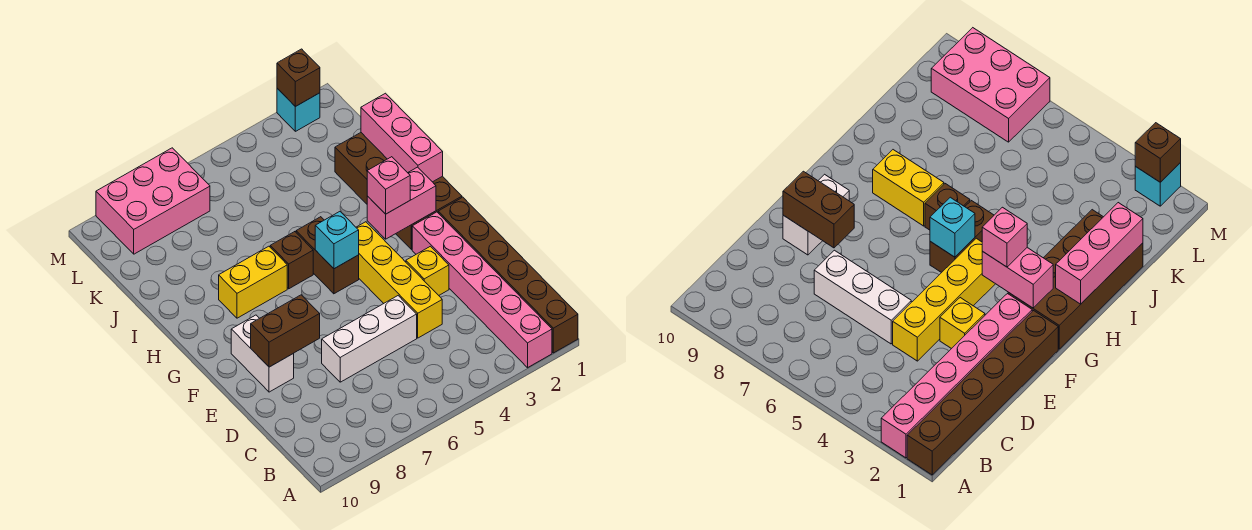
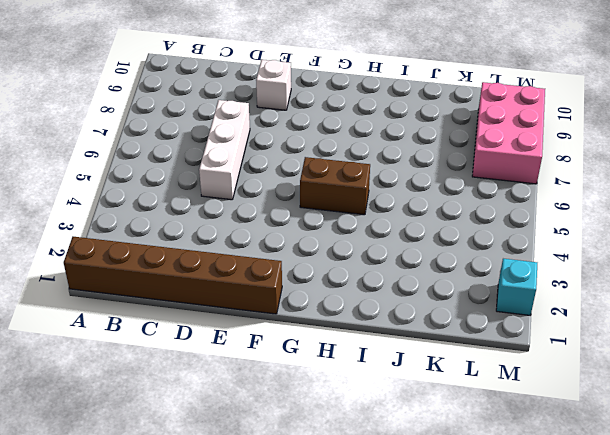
white brick E9 level 1 -> white brick E9:F9 level 1
none -> pink brick A2:F2 level 1
none -> yellow brick D4:G4 level 1
none -> yellow brick E3 level 1

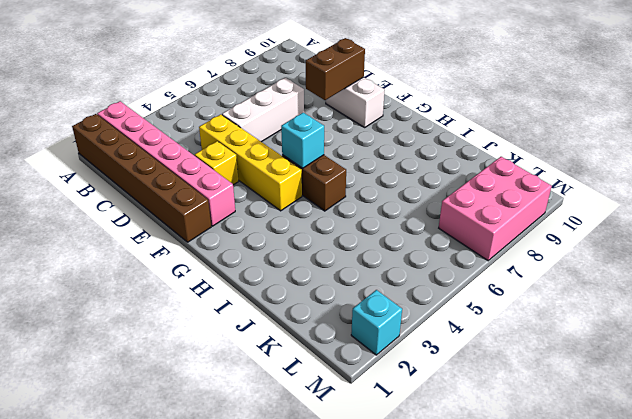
none -> brown brick G1:J2 level 1
none -> brown brick H6 level 1
none -> yellow brick H7:H8 level 1

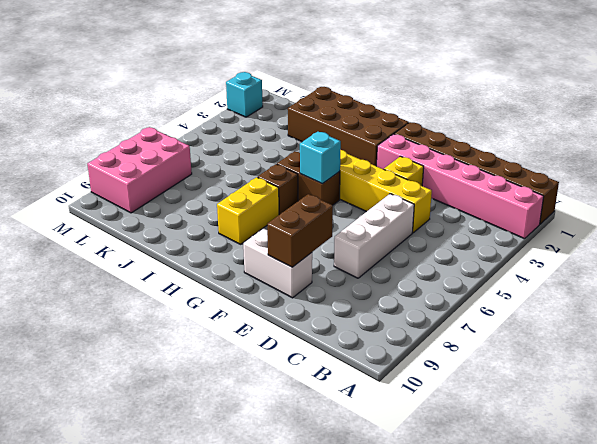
none -> pink brick G2:G3 level 2
none -> pink brick H1:J1 level 2
none -> brown brick M2 level 2

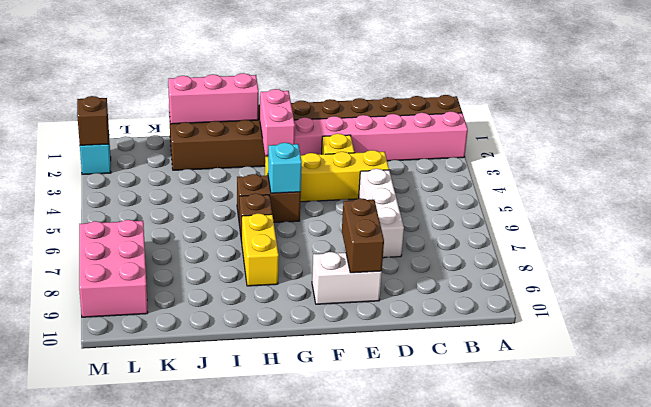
none -> pink brick G3 level 3

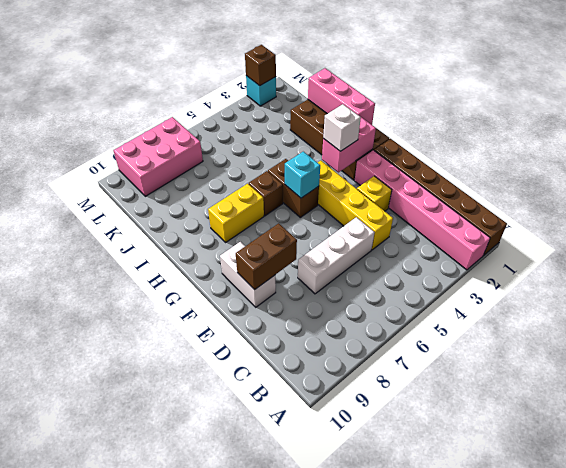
white brick G3 level 3 -> pink brick G3 level 3

